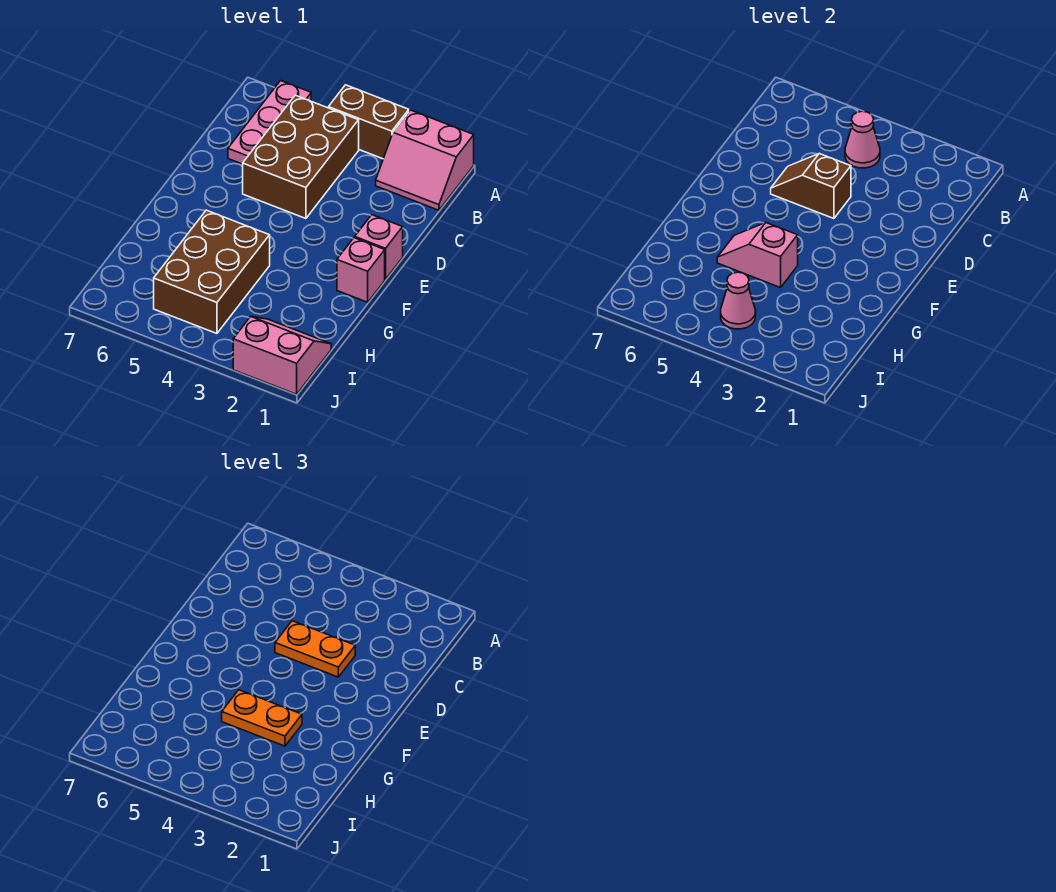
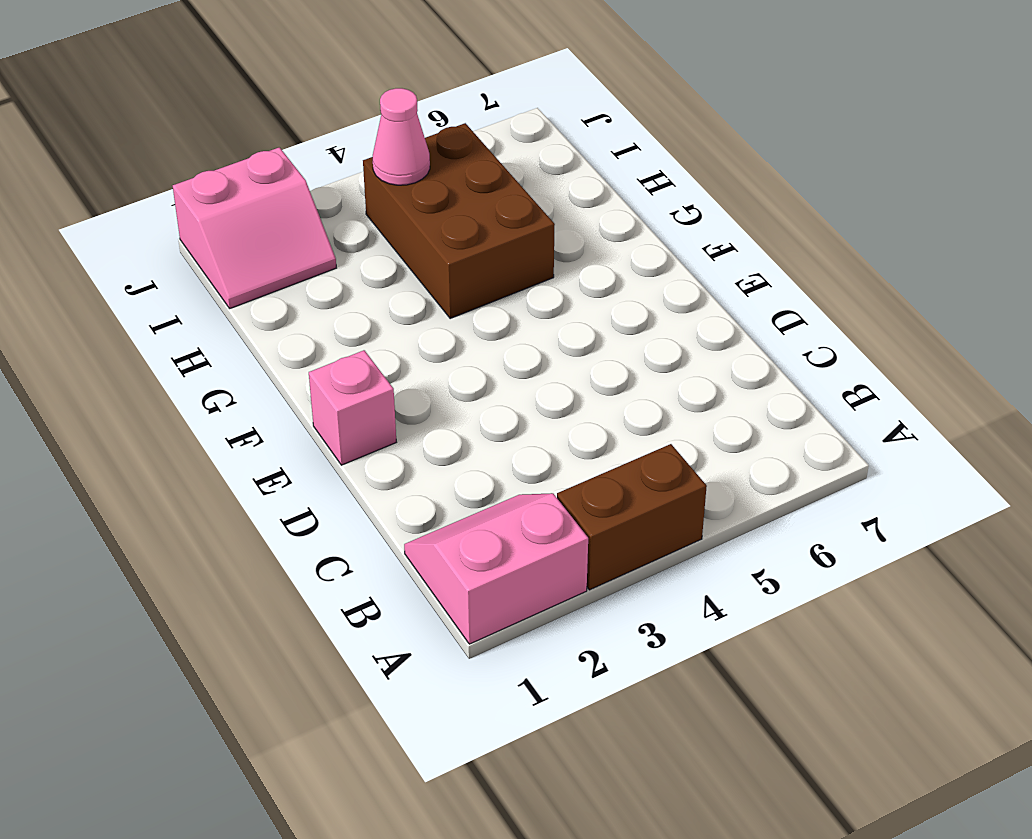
none -> pink plate A6:C6 level 1
none -> brown brick B4:D5 level 1
none -> pink brick F1 level 1

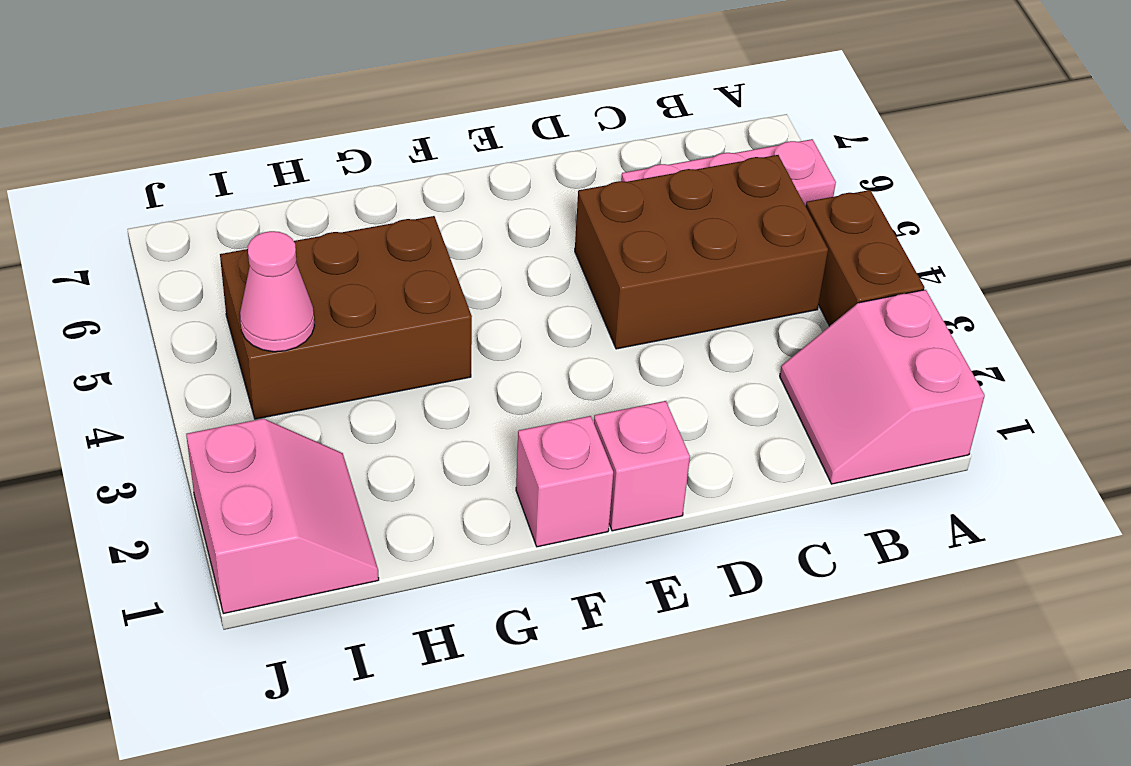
none -> pink cone B4 level 2
none -> brown slope D4:D5 level 2 top 4
none -> pink slope G4:G5 level 2 top 4

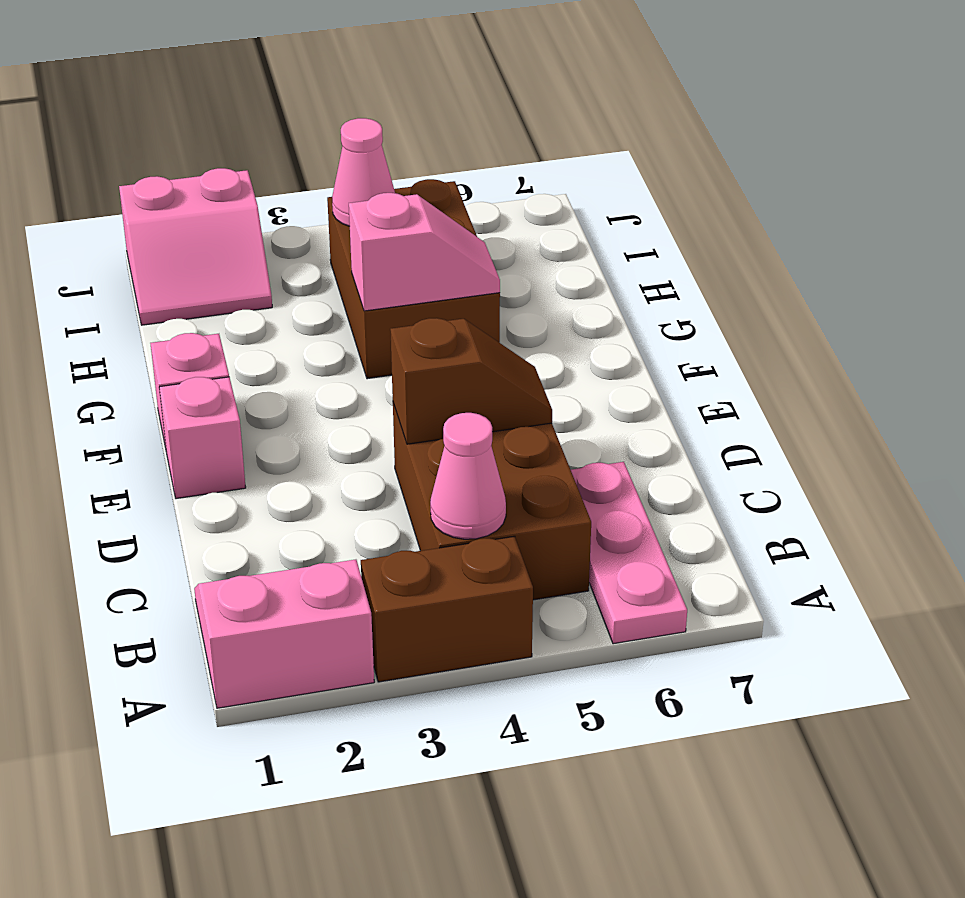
none -> orange plate D3:D4 level 3
none -> orange plate G3:G4 level 3

